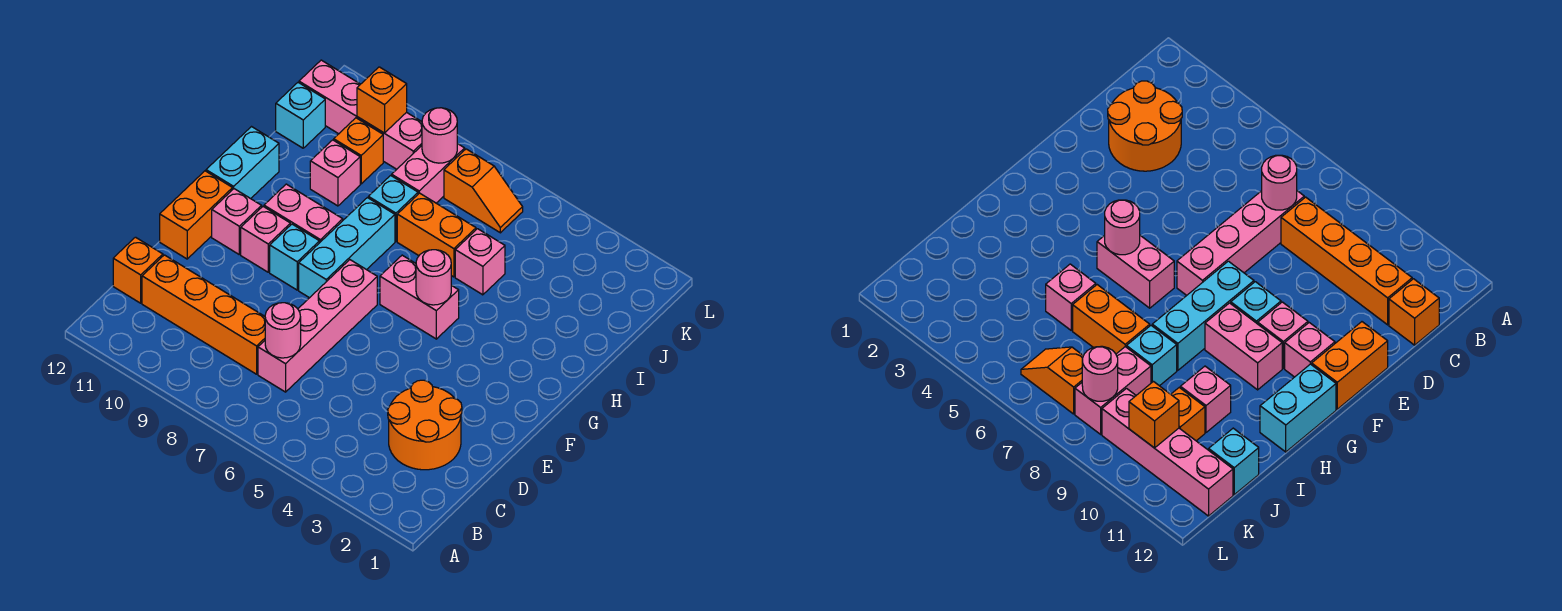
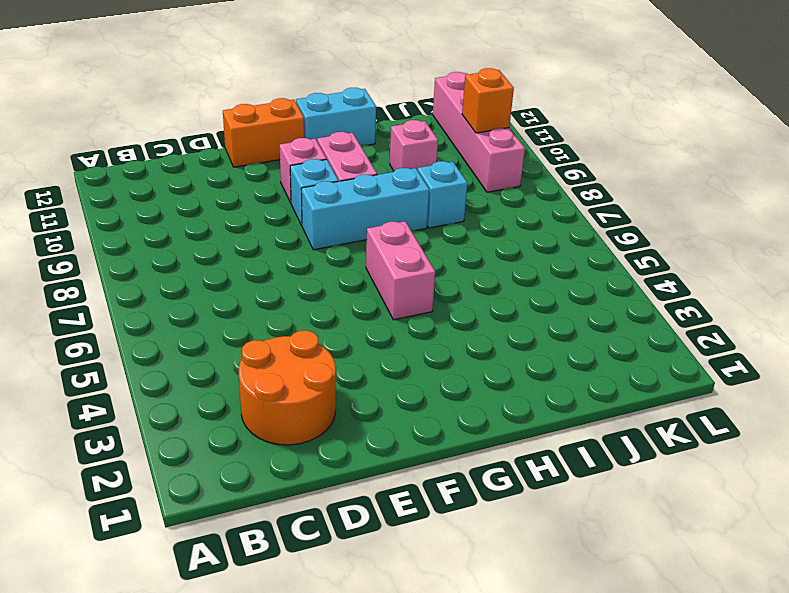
none -> pink brick C7:F7 level 1
none -> orange brick C8:C11 level 1
none -> orange brick C12 level 1

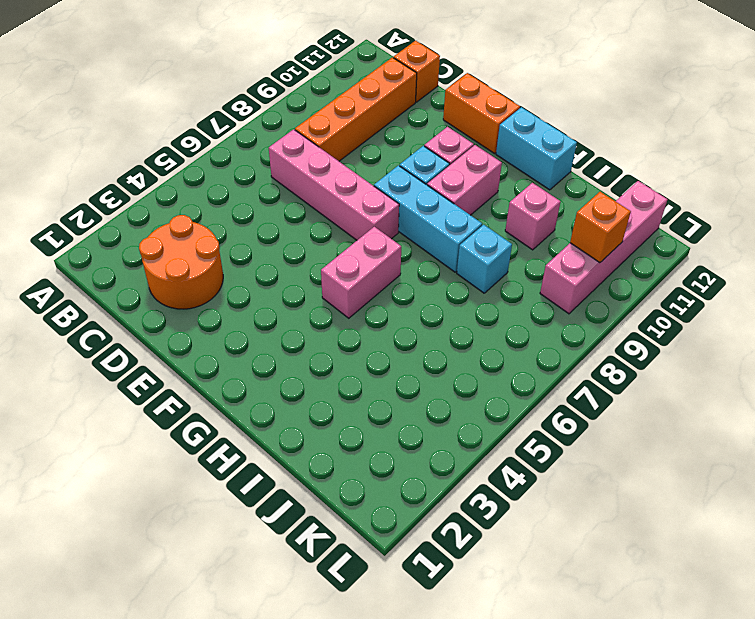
none -> pink brick F11 level 1
none -> pink brick I5 level 1
none -> orange brick I6:I7 level 1

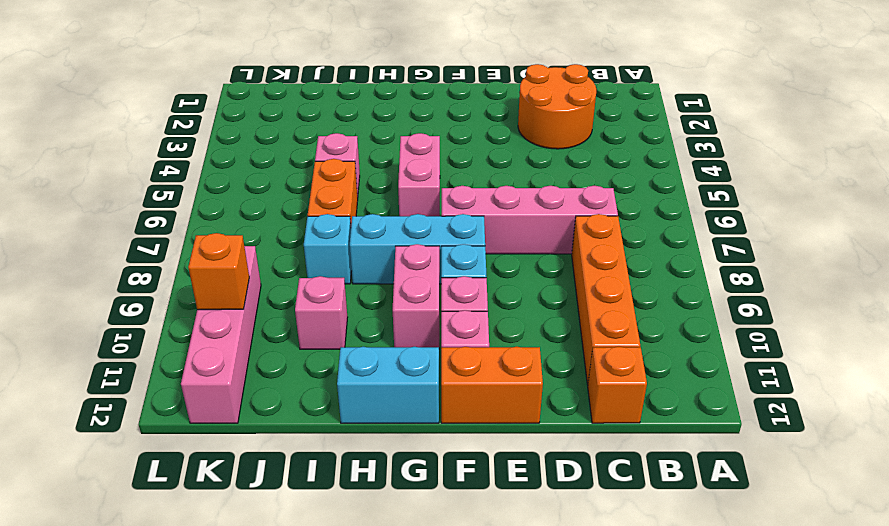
none -> pink brick J8:K8 level 1
none -> orange brick J10 level 1
none -> cyan brick J12 level 1

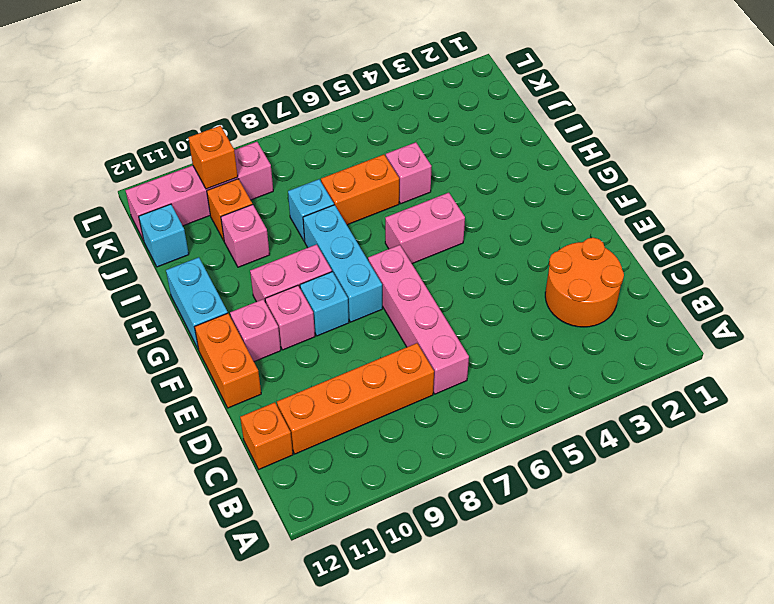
none -> pink brick J8:K8 level 1
none -> orange slope K6:K7 level 1 top 7
none -> pink round brick C7 level 2

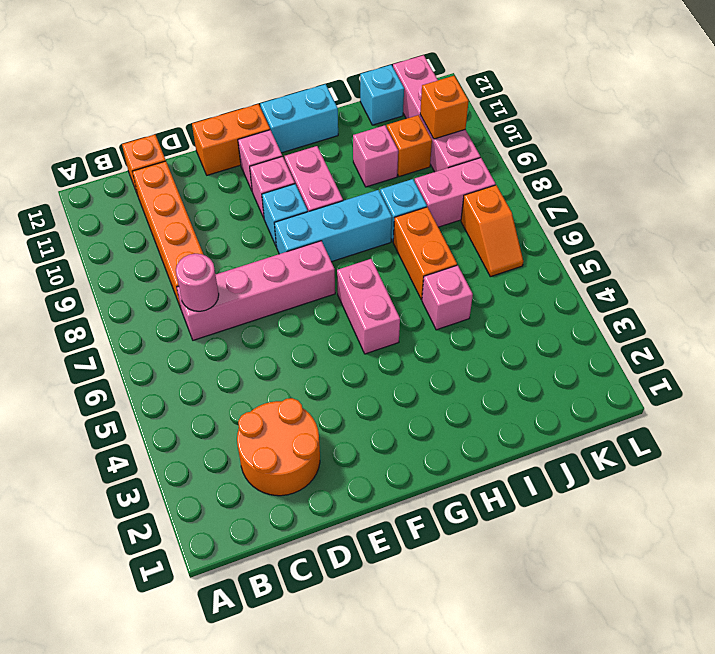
none -> pink round brick G5 level 2
none -> pink round brick K8 level 2

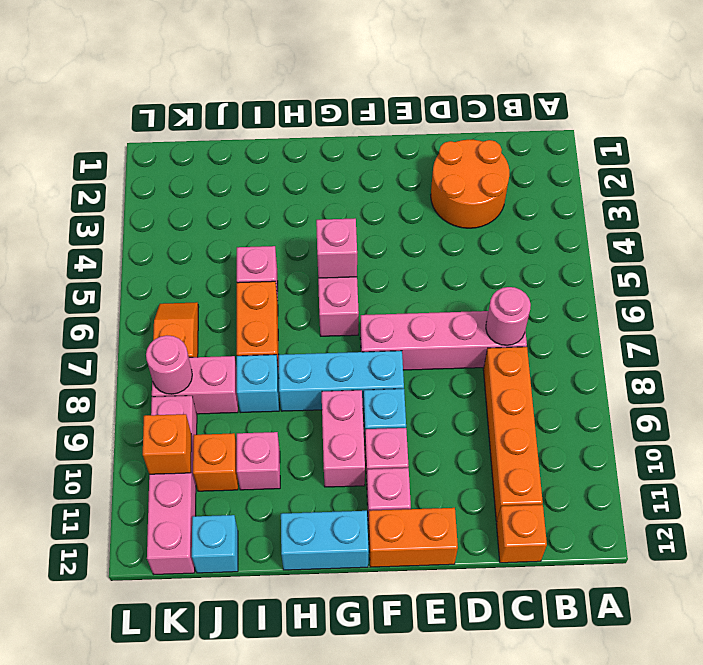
pink brick G5 level 2 -> pink round brick G5 level 2

